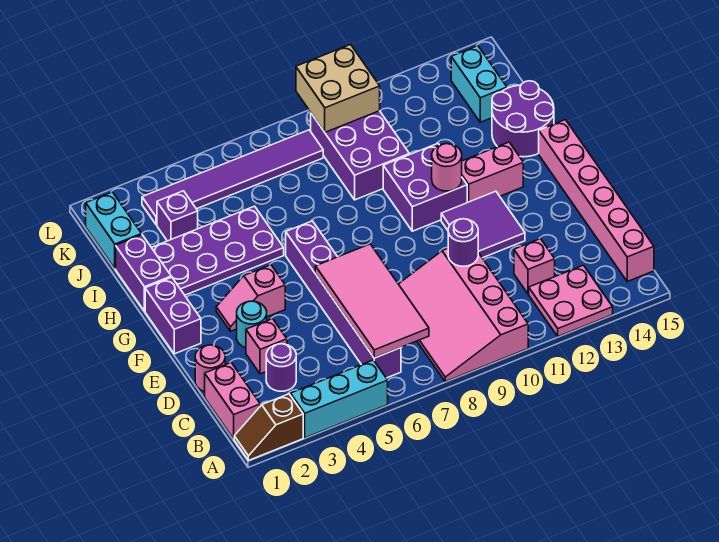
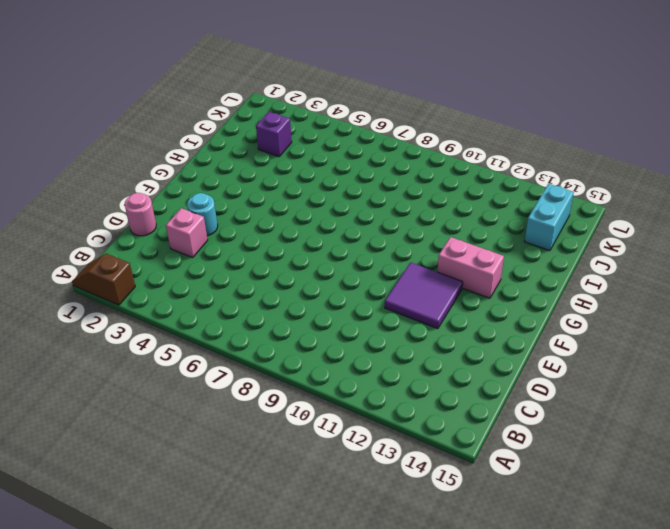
none -> cyan brick A3:A5 level 1
none -> pink slope A8:D10 level 1 top 10
none -> pink plate A12:B13 level 1

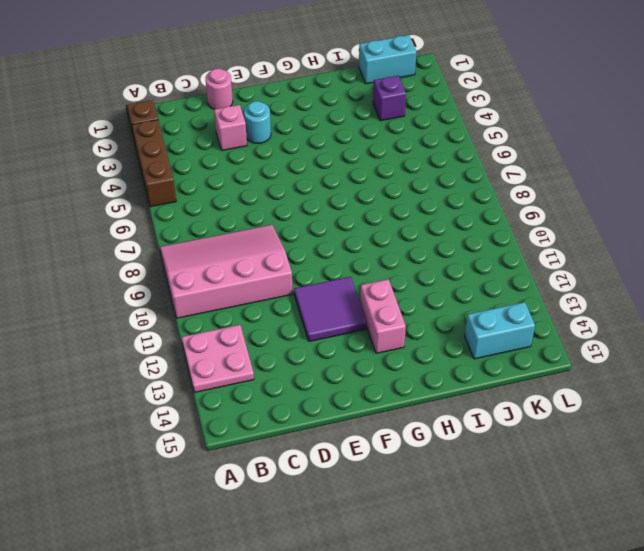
brown brick A3:A5 level 1 -> cyan brick A3:A5 level 1
none -> pink brick B1:C1 level 1
none -> purple brick B6:G6 level 1
none -> pink brick B15:G15 level 1

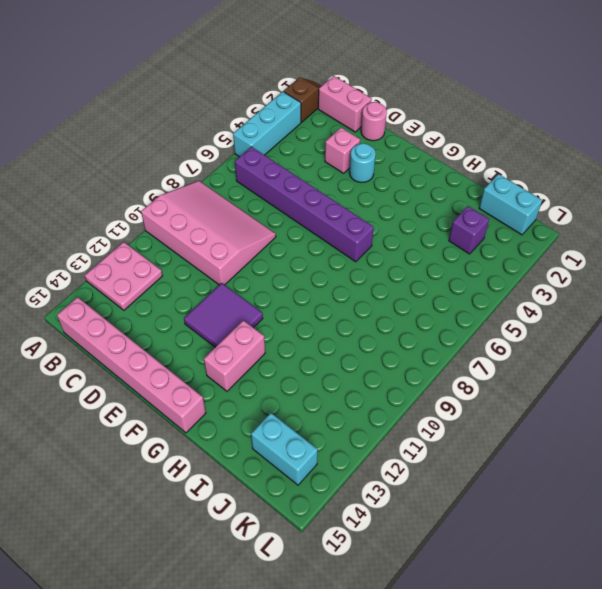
none -> purple round brick C3 level 1
none -> pink brick C12 level 1
none -> purple brick F1:G1 level 1

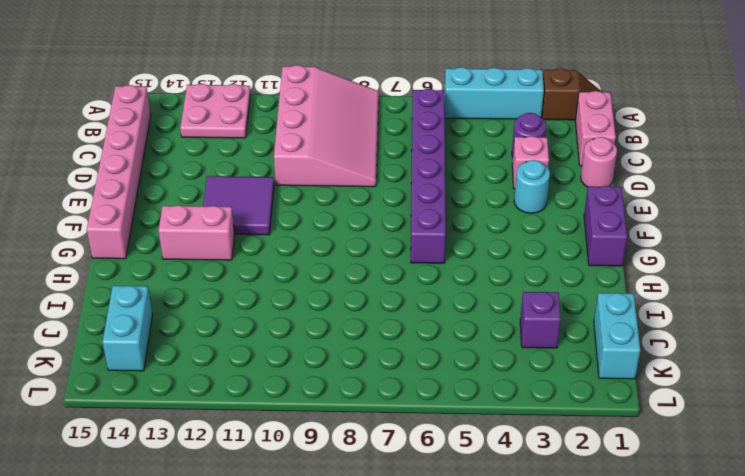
none -> pink brick C12 level 1
none -> pink slope F3:F4 level 1 top 4
none -> purple brick G10:H11 level 1

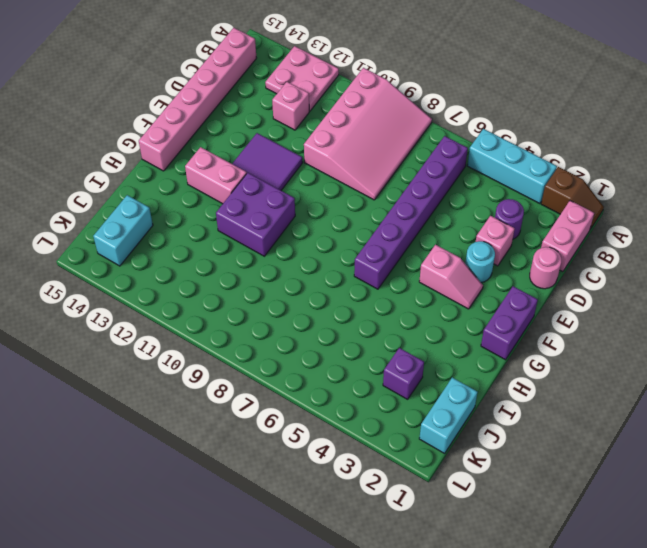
none -> purple brick H1:I1 level 1
none -> purple plate H2:I5 level 1
none -> purple round brick H14:I15 level 1

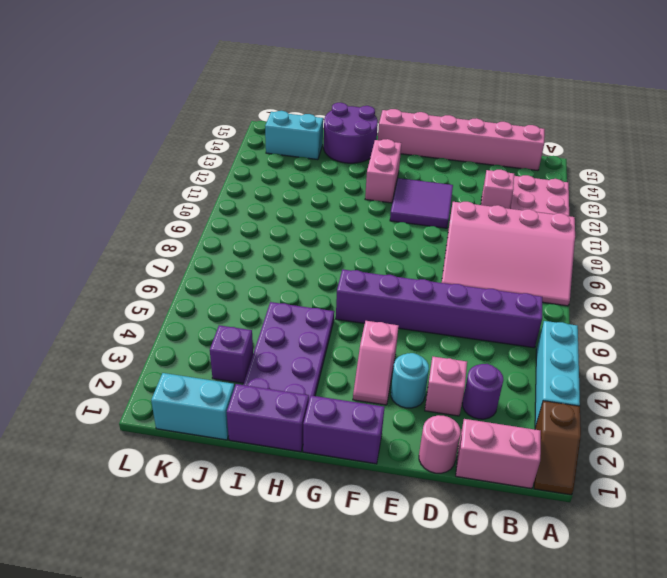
none -> purple brick G10:H11 level 1
none -> purple brick I9:K10 level 1
none -> purple tile K3:K8 level 1

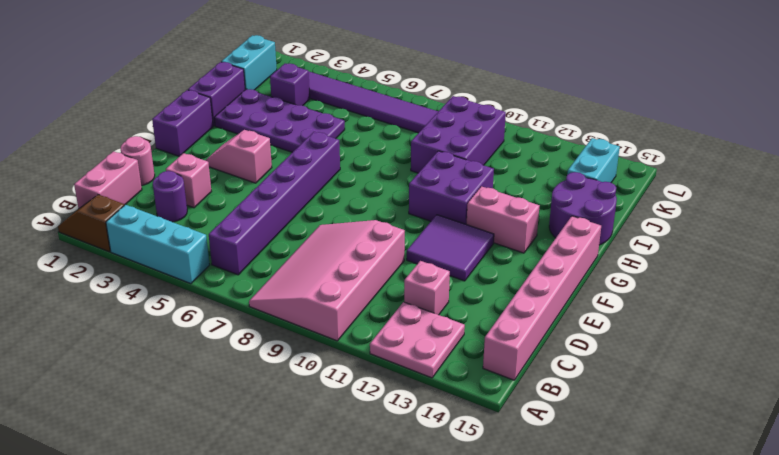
none -> cyan round brick E3 level 1
none -> pink tile B6:E7 level 2
none -> purple round brick D10 level 2

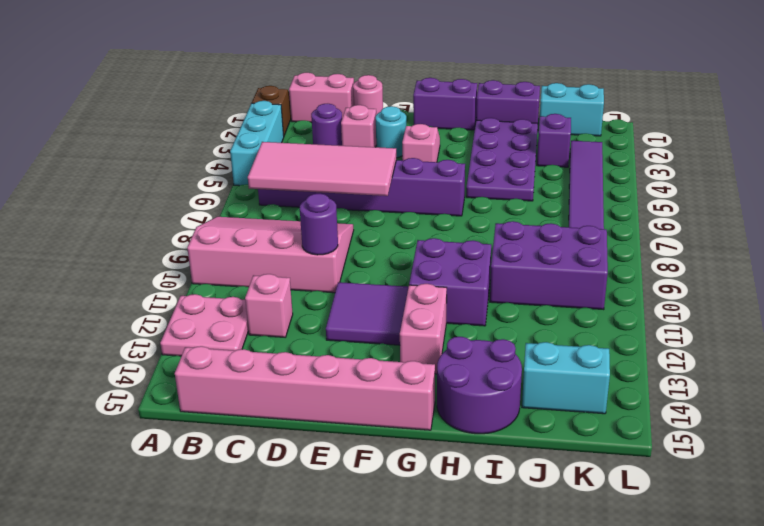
none -> pink round brick G11 level 2
none -> tan brick K9:L10 level 2

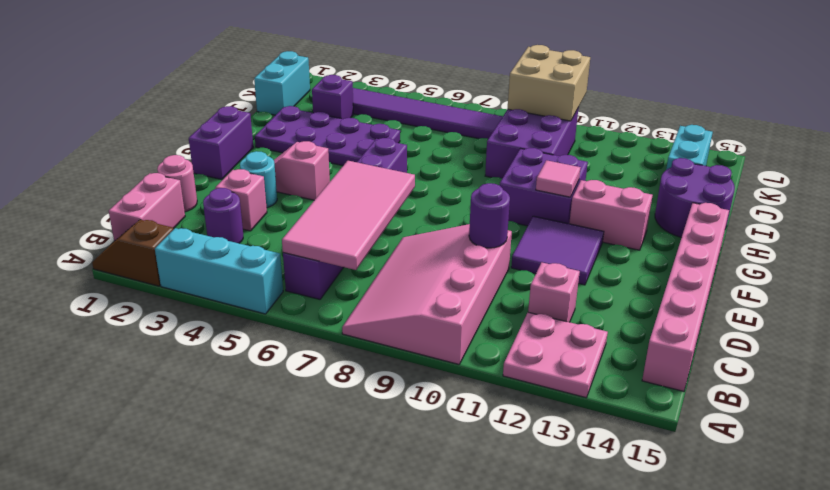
pink tile G11 level 2 -> pink round brick G11 level 2
none -> purple brick H1:I1 level 1

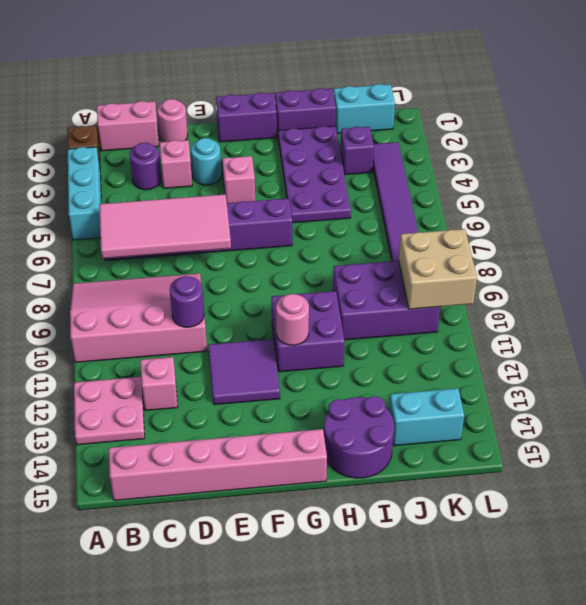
none -> pink brick G12:G13 level 1

